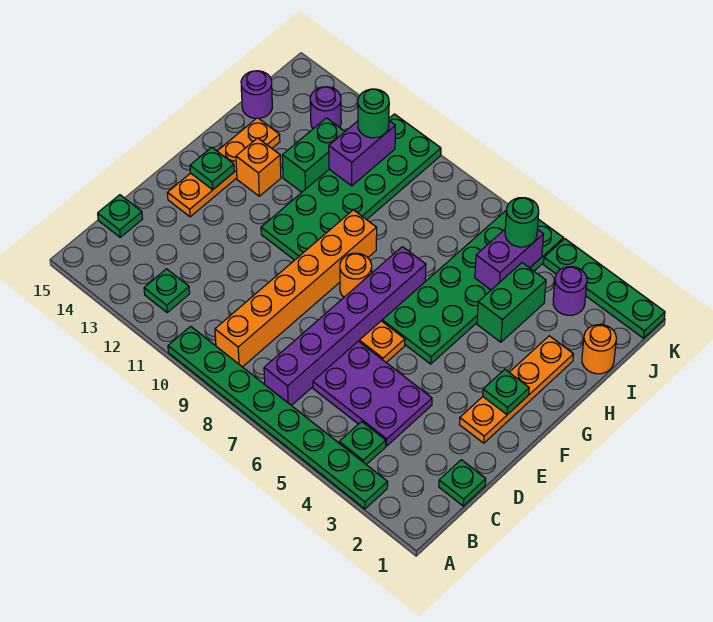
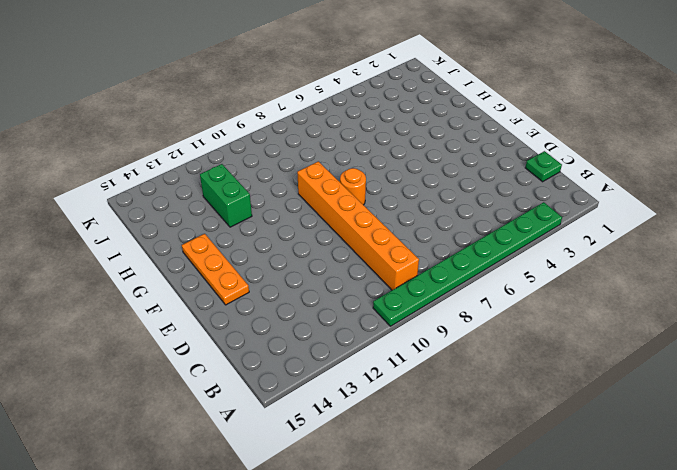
orange plate E14:G14 level 1 -> orange plate E14:H14 level 1
none -> green plate B4 level 1
none -> purple brick B7:G7 level 1
none -> green plate B12 level 1

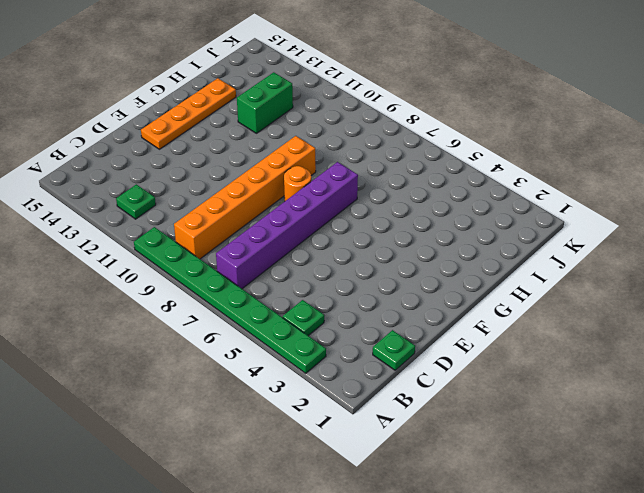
none -> purple plate C4:D6 level 1
none -> green plate C15 level 1
none -> orange plate E2:H2 level 1

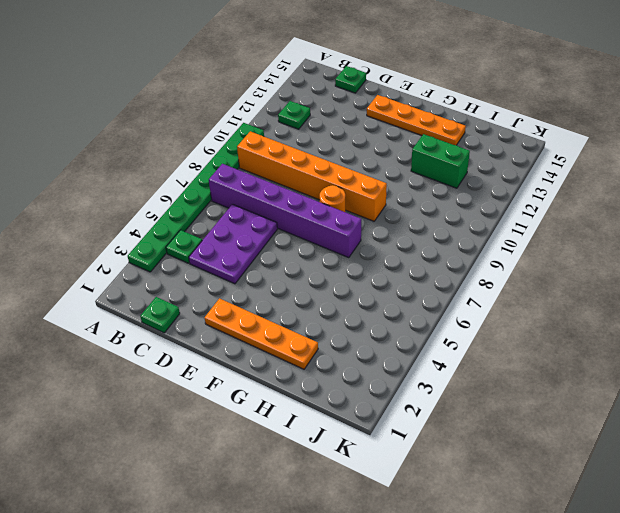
none -> orange plate E6 level 1
none -> green plate F5:K6 level 1
none -> green plate F10:K11 level 1

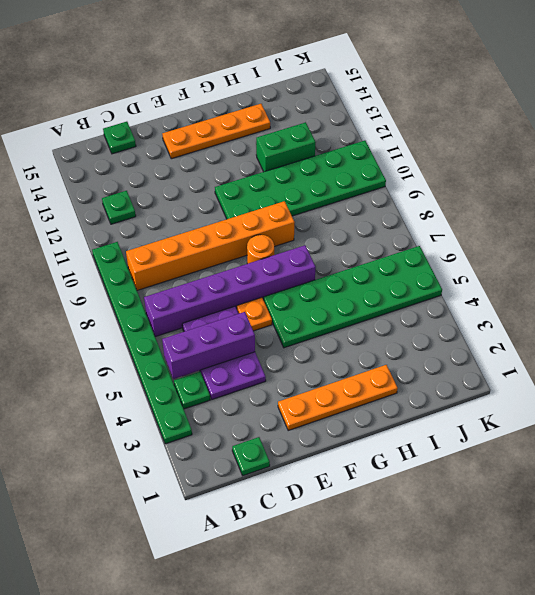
purple brick B5:D5 level 2 -> none
none -> orange brick G13 level 1
none -> green brick H4:I4 level 1
none -> orange round brick I1 level 1

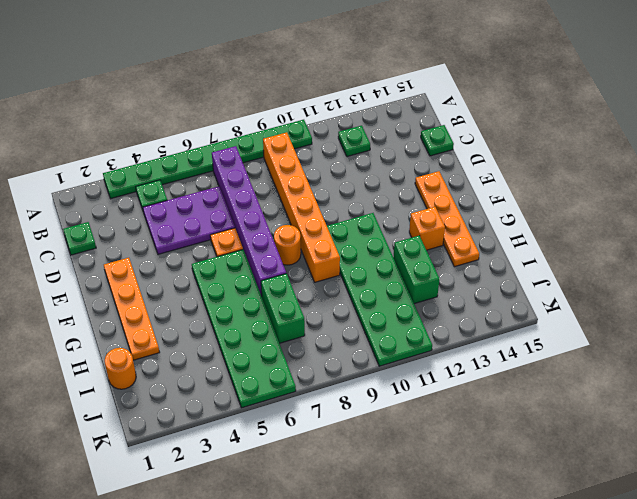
green brick H7:I7 level 1 -> green brick H4:I4 level 1
none -> purple round brick I15 level 1
none -> purple round brick J3 level 1
none -> purple round brick J13 level 1

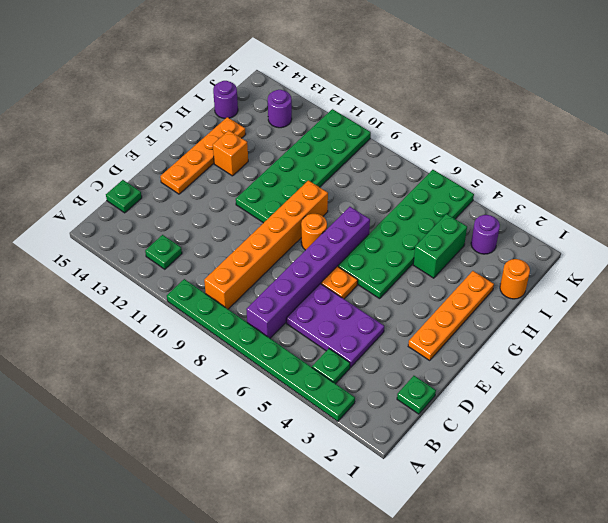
none -> green brick H12:I12 level 1
none -> green plate K1:K4 level 1
none -> green plate F2 level 2

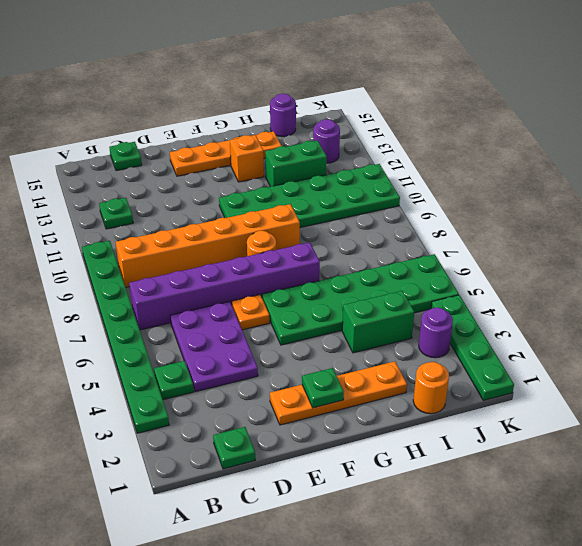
none -> green plate F14 level 2
none -> purple brick I5:J5 level 2
none -> purple brick I11:J11 level 2

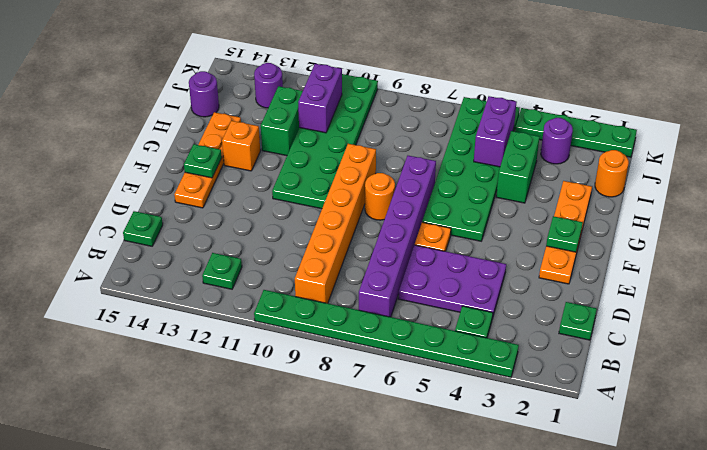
none -> green round brick J5 level 3
none -> green round brick J11 level 3

